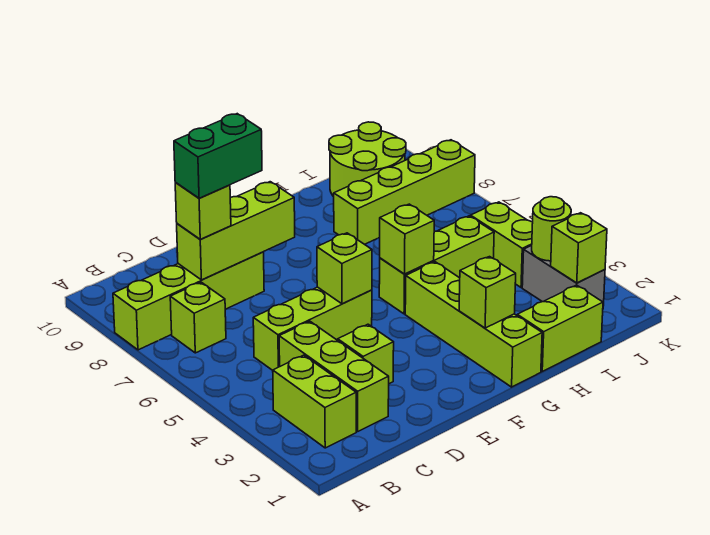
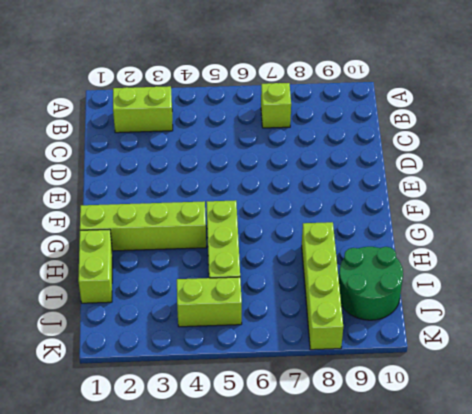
green round brick I9:J10 level 1 -> lime round brick I9:J10 level 1
none -> lime brick A8:D8 level 1
none -> lime brick C2:C4 level 1
none -> lime brick C5:E5 level 1

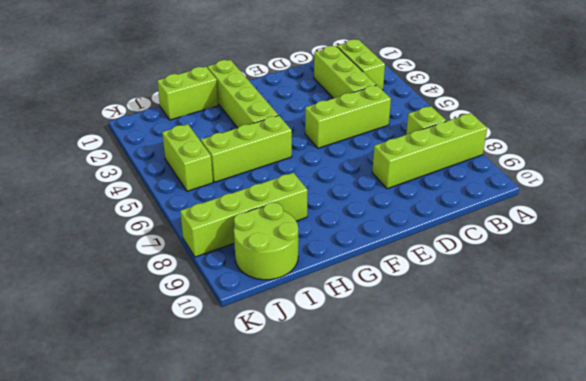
none -> lime brick D3 level 1
none -> grey brick J2:J3 level 1
none -> lime brick C8:E8 level 2

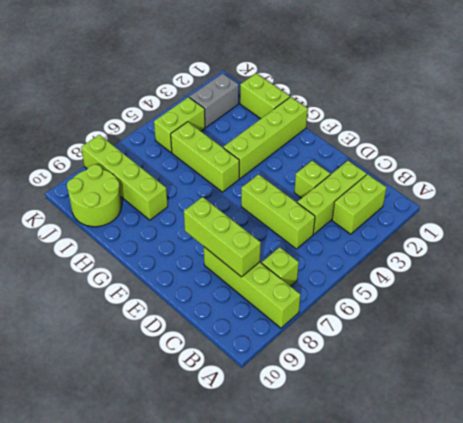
none -> lime brick E5 level 2
none -> lime brick G2 level 2
none -> lime brick G5 level 2

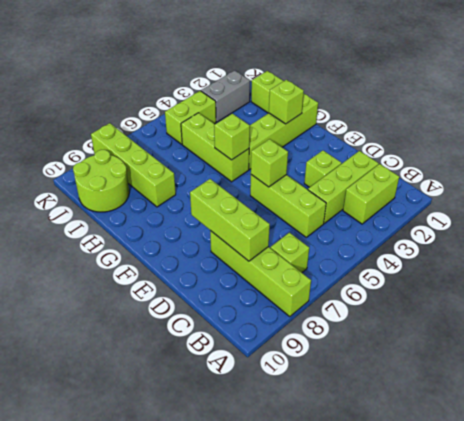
none -> lime brick J2 level 2
none -> lime round brick J3 level 2
none -> lime brick C8 level 3

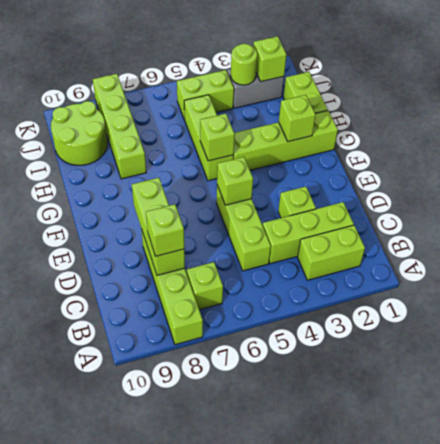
none -> green brick C8:D8 level 4

